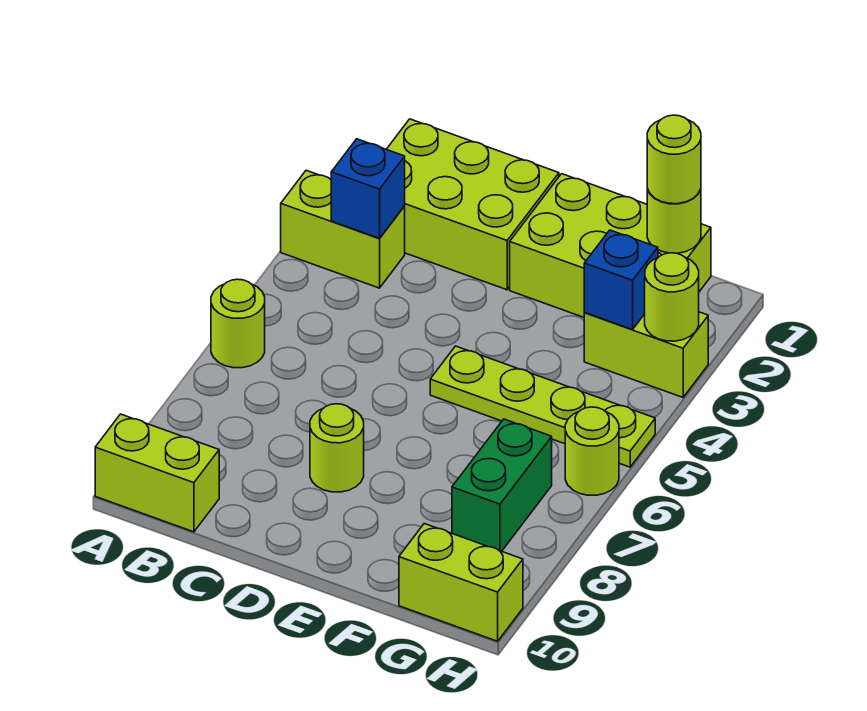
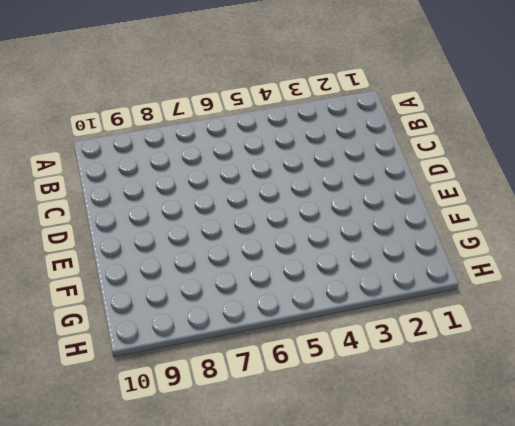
none -> lime brick A3:B3 level 1
none -> lime round brick A6 level 1
none -> lime brick A10:B10 level 1

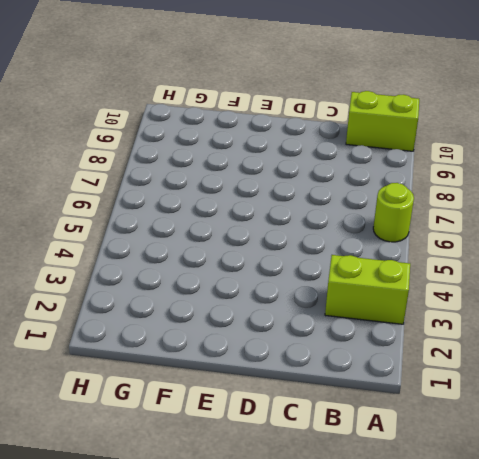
none -> lime brick B1:D2 level 1
none -> lime round brick D8 level 1
none -> lime brick E1:G2 level 1

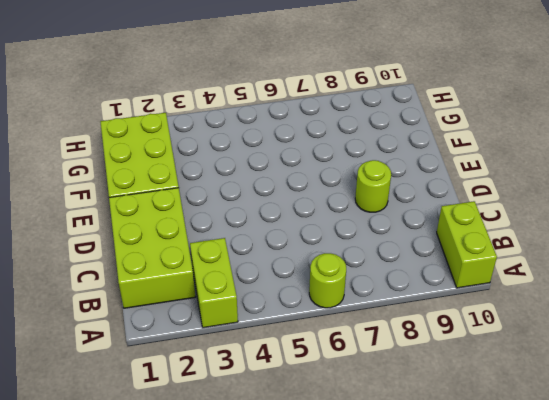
none -> lime plate E5:H5 level 1
none -> lime brick G3:H3 level 1
none -> green brick G7:G8 level 1

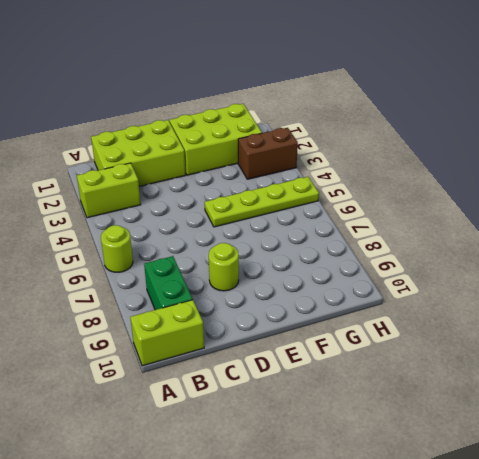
green brick B8:B9 level 1 -> green brick G7:G8 level 1
brown brick G3:H3 level 1 -> lime brick G3:H3 level 1
none -> lime brick G10:H10 level 1
none -> lime round brick H6 level 1
none -> blue brick B3 level 2

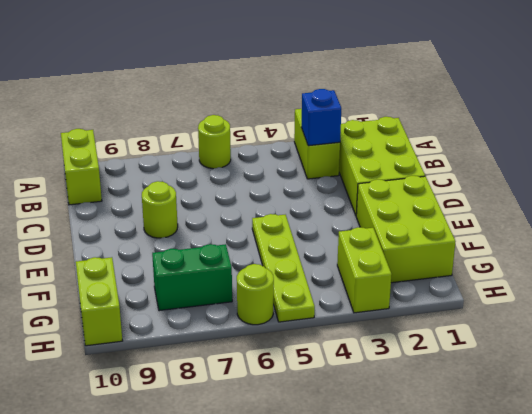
none -> lime round brick G1 level 2
none -> blue brick G3 level 2
none -> lime round brick H3 level 2

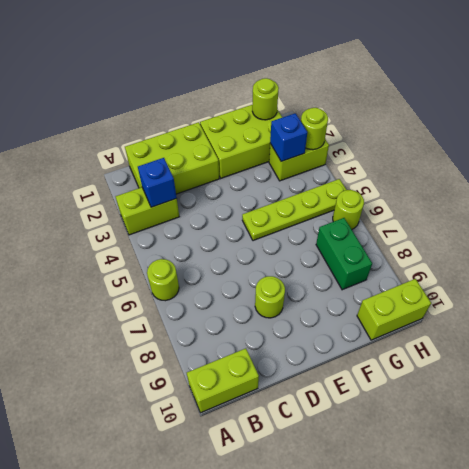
none -> lime round brick G1 level 3

